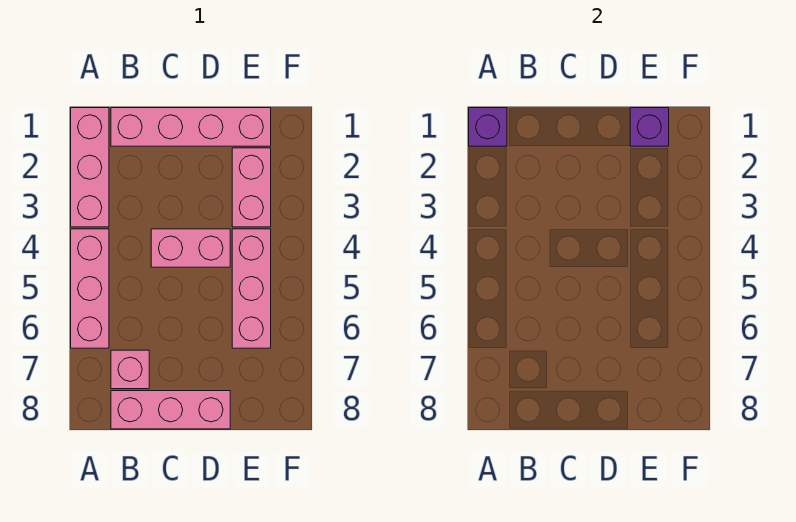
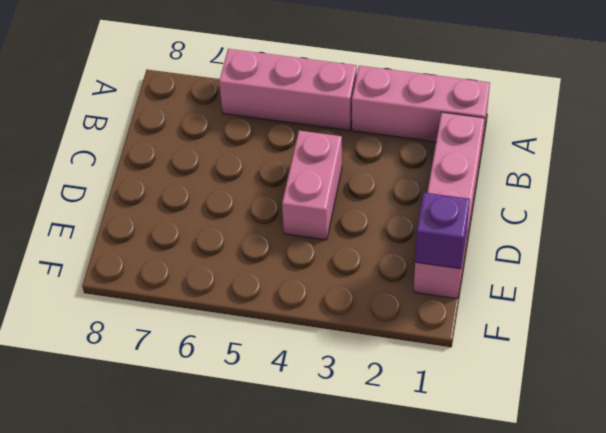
none -> pink brick B7 level 1
none -> pink brick B8:D8 level 1

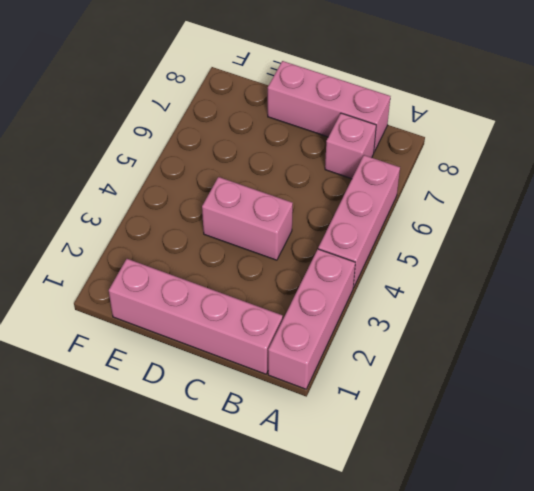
none -> pink brick E2:E3 level 1
none -> pink brick E4:E6 level 1

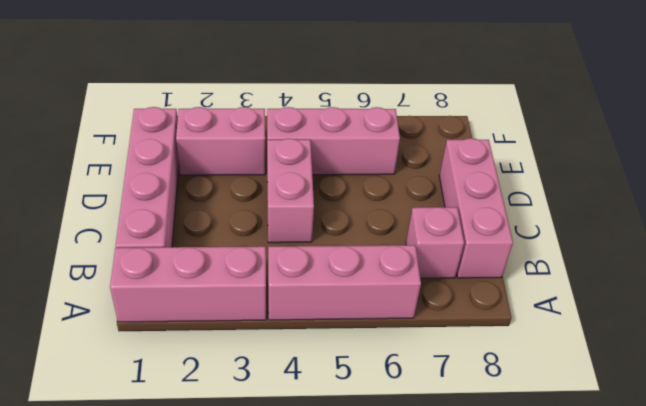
none -> purple brick A1 level 2
none -> purple brick E1 level 2

